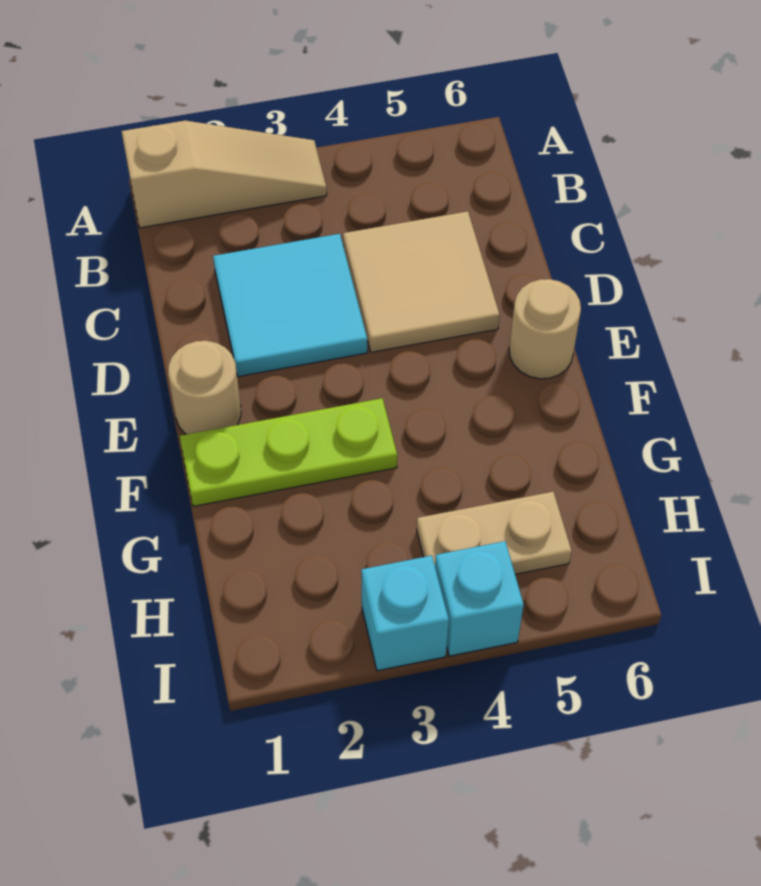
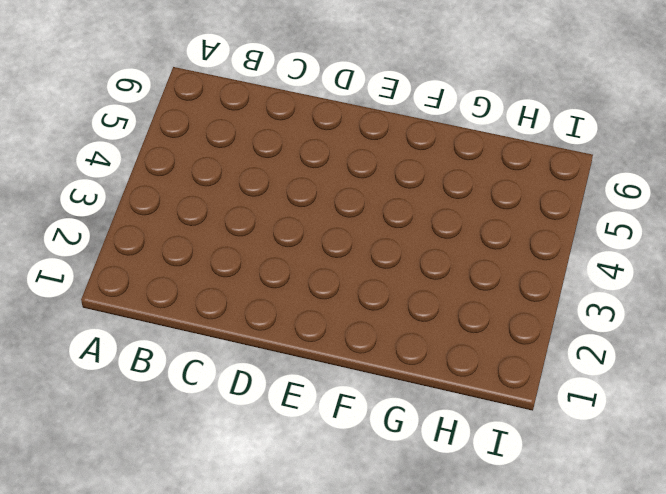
none -> tan slope A1:A3 level 1 top 1
none -> cyan tile C2:D3 level 1

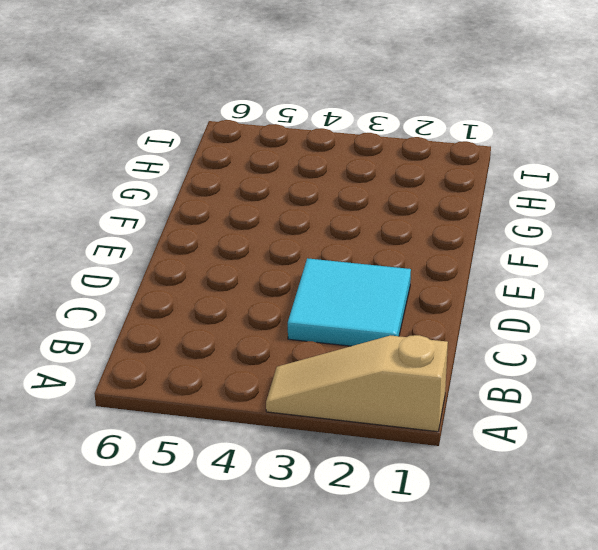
none -> tan tile C4:D5 level 1
none -> tan round brick E1 level 1

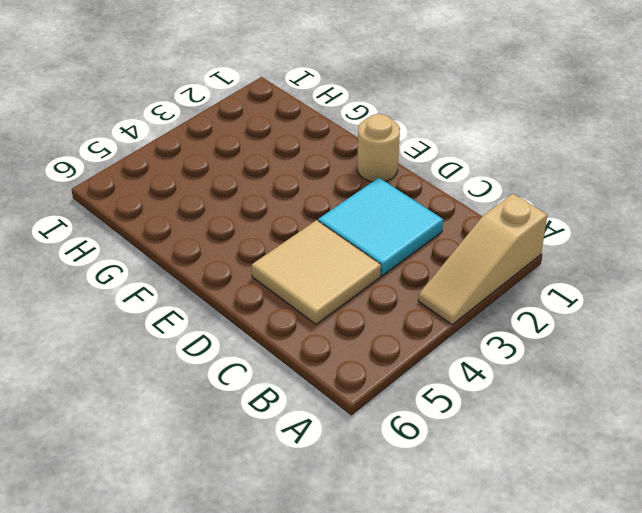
none -> tan round brick E6 level 1
none -> lime plate F1:F3 level 1

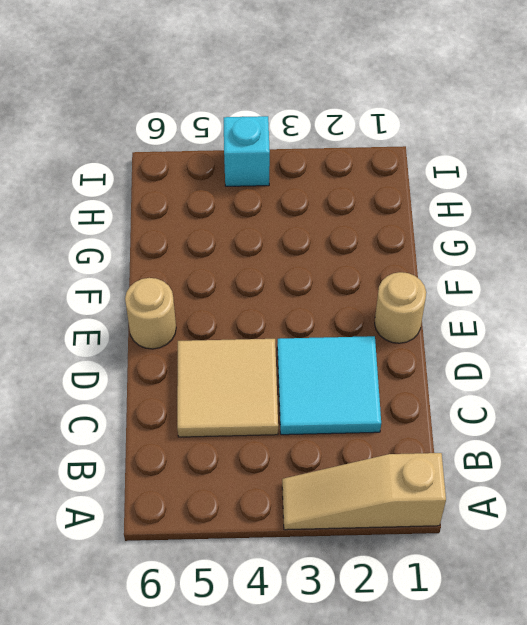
none -> lime plate F1:F3 level 1
none -> tan plate H4:H5 level 1

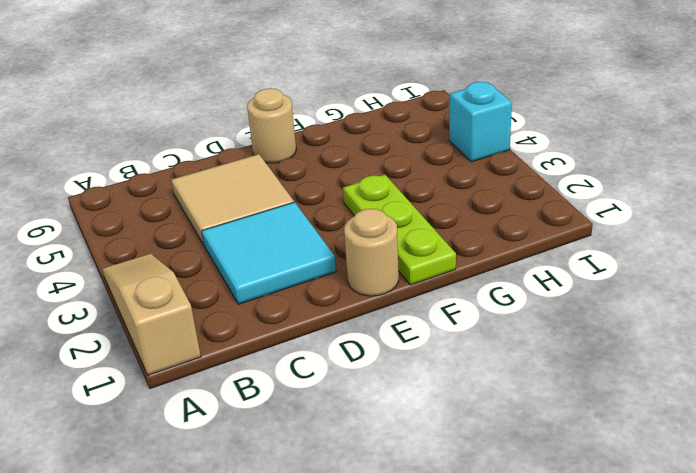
none -> tan plate H4:H5 level 1
none -> cyan brick I3 level 1

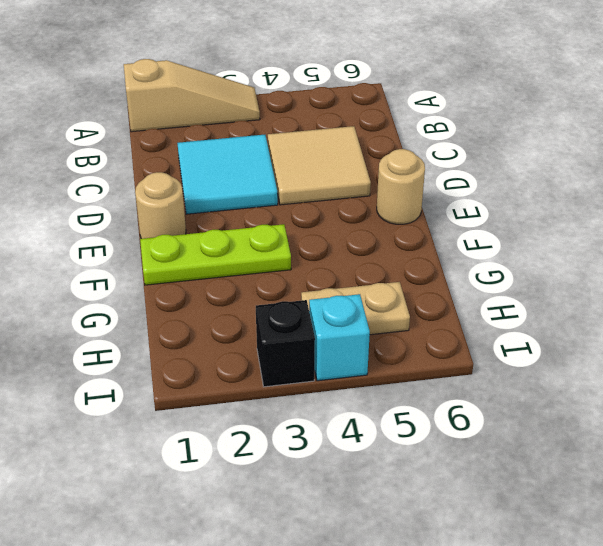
black brick I3 level 1 -> cyan brick I3 level 1

